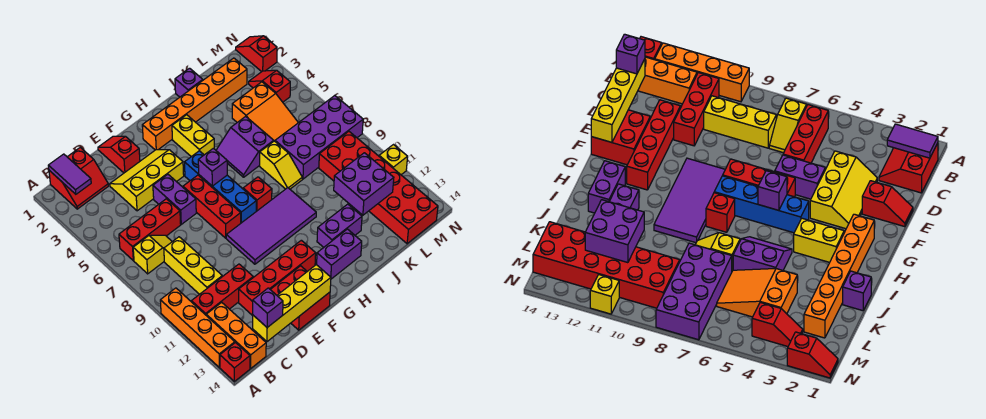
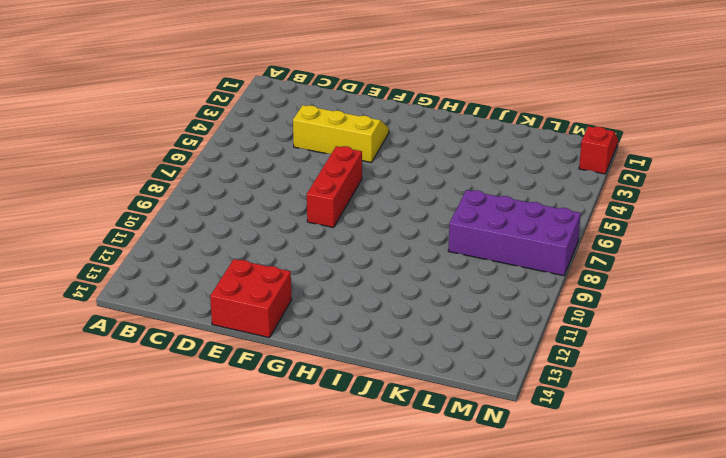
none -> orange brick A10:A13 level 1
none -> red brick A14 level 1
none -> red slope B1:C2 level 1 top 1
none -> red brick B6:D6 level 1

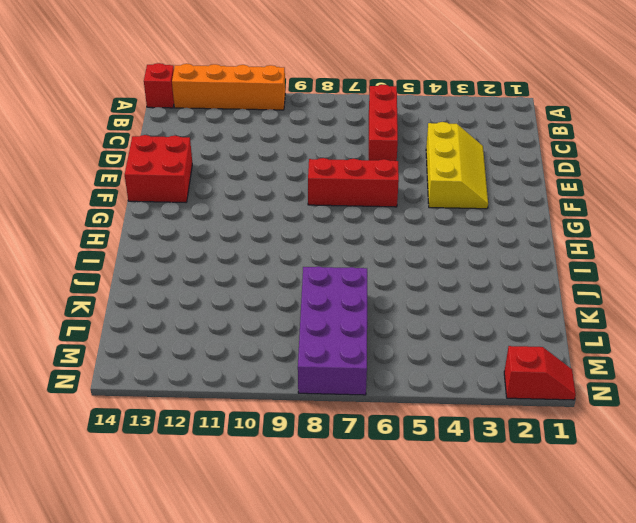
none -> red slope B1:C2 level 1 top 1
none -> yellow slope B7:C7 level 1 top B
none -> red brick B11:D11 level 1
none -> orange brick B12:B14 level 1

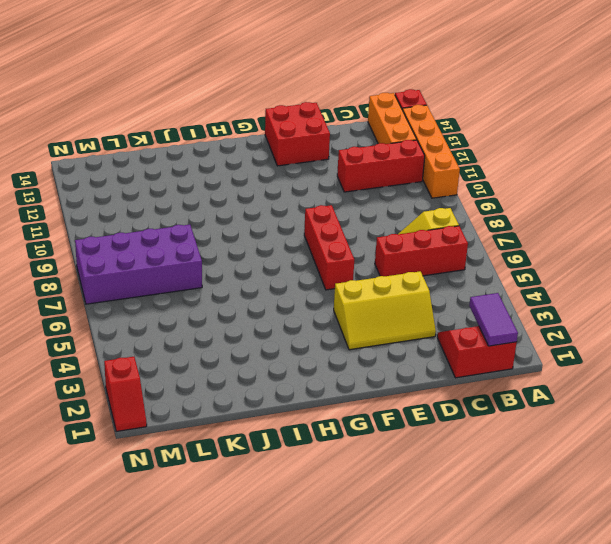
none -> yellow brick C8:C10 level 1
none -> red brick D12:G12 level 1
none -> red slope E1:E2 level 1 top 2
none -> purple brick E5:E6 level 1

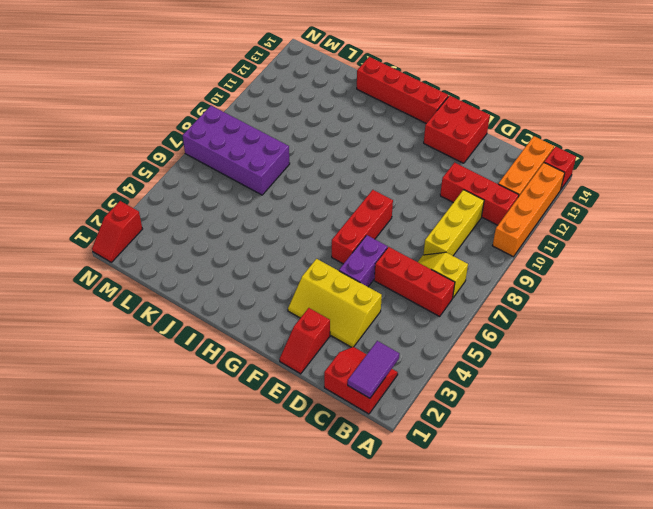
red brick G14:J14 level 1 -> red brick D12:G12 level 1
none -> purple tile F9:I10 level 1
none -> orange brick G2:L2 level 1
none -> blue brick G5:G8 level 1
none -> yellow brick H3:H4 level 1

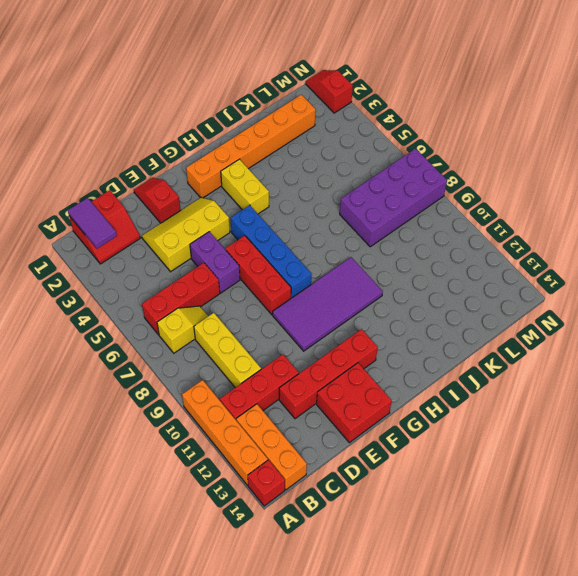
none -> red brick H8 level 1
none -> purple brick H13:I13 level 1
none -> purple slope I5:J6 level 1 top J
none -> purple brick I12:J12 level 1

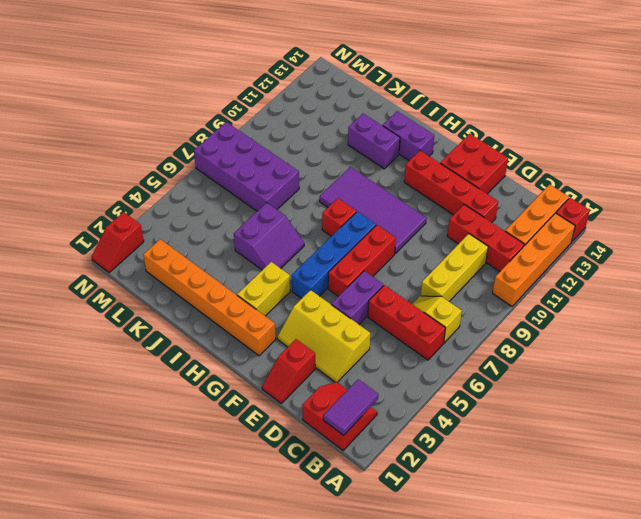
none -> purple brick J1 level 1
none -> yellow slope J7:J8 level 1 top 7
none -> orange slope K4:L6 level 1 top 4
none -> red brick L9:M14 level 1

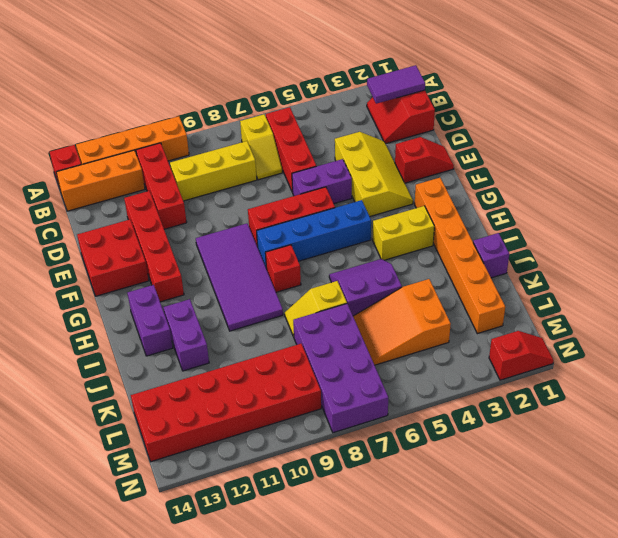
none -> red slope M3:M4 level 1 top 4
none -> yellow brick N11 level 1
none -> yellow brick C14:F14 level 2
none -> purple brick G6 level 2

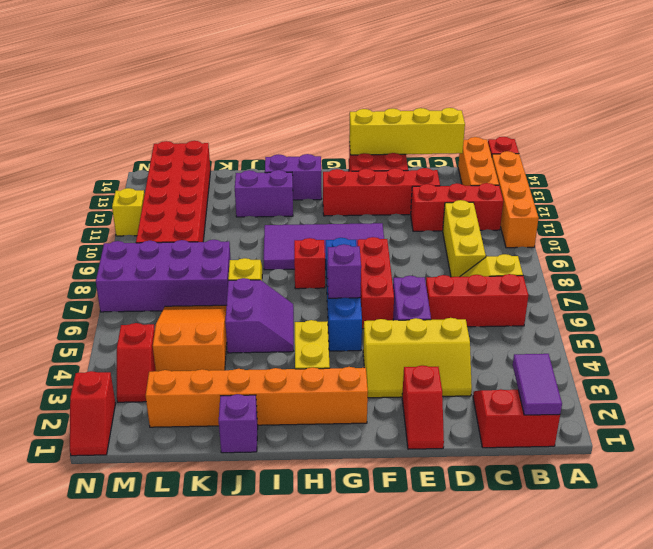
none -> purple brick K11:L12 level 2
none -> purple brick C14 level 3

